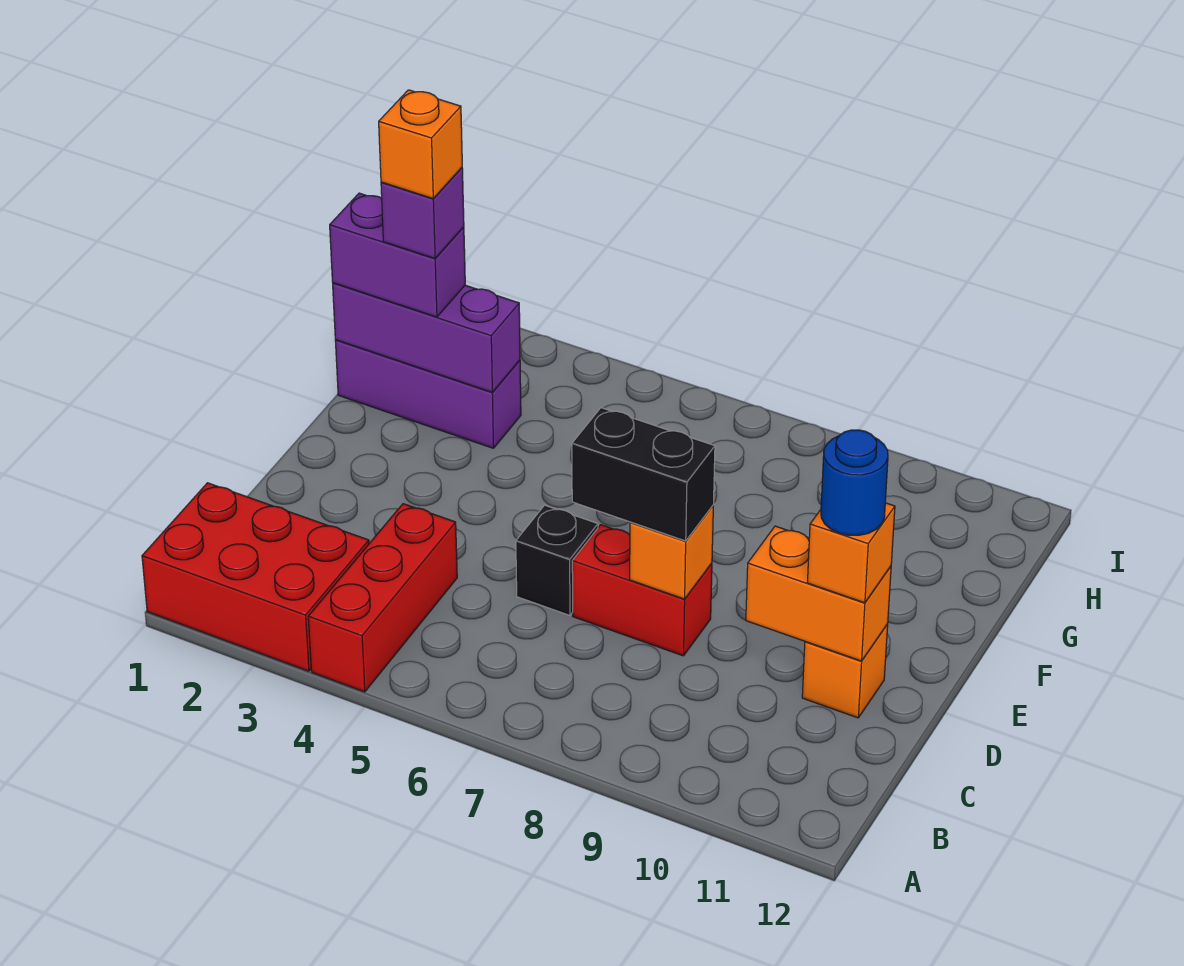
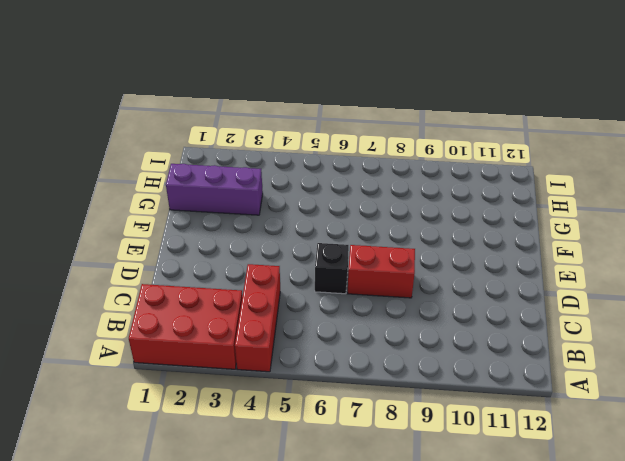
none -> orange brick D11 level 1
none -> orange brick D8 level 2
none -> orange brick D10:D11 level 2

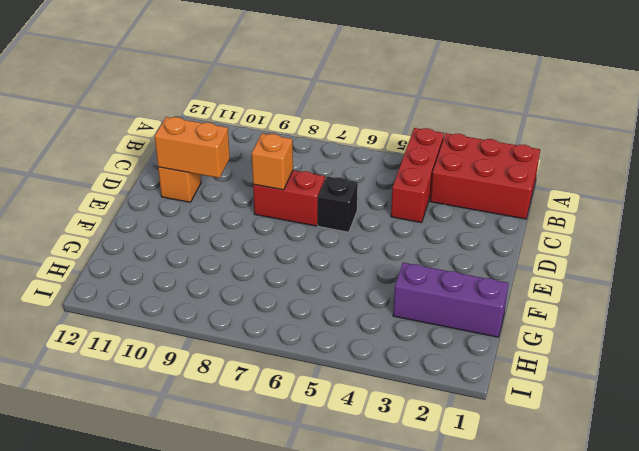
none -> purple brick G1:G3 level 2
none -> black brick D7:D8 level 3
none -> orange brick D11 level 3

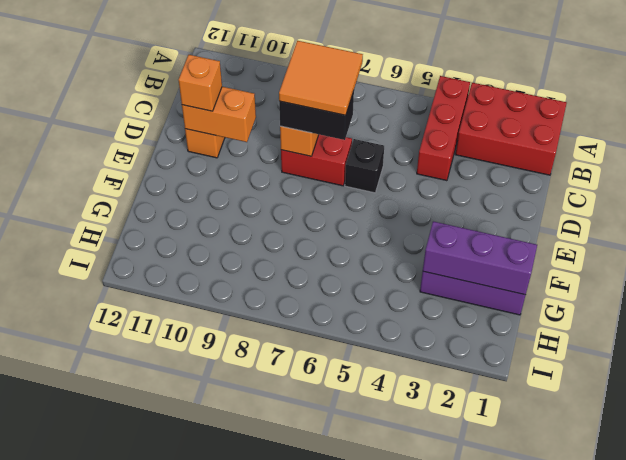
orange tile C7:D8 level 4 -> none
none -> purple brick G1:G2 level 3
none -> blue round brick D11 level 4
none -> purple brick G2 level 4

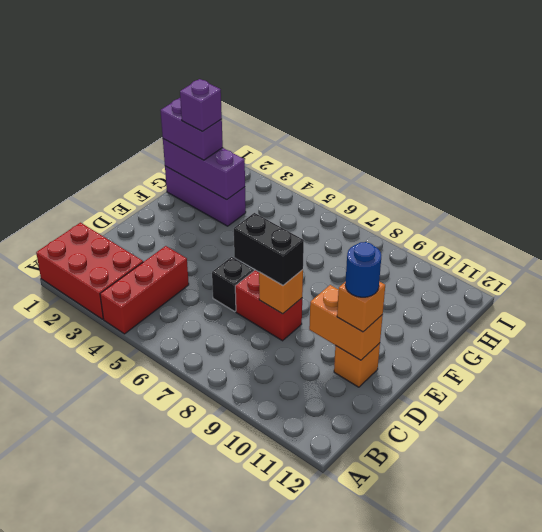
none -> orange brick G2 level 5

